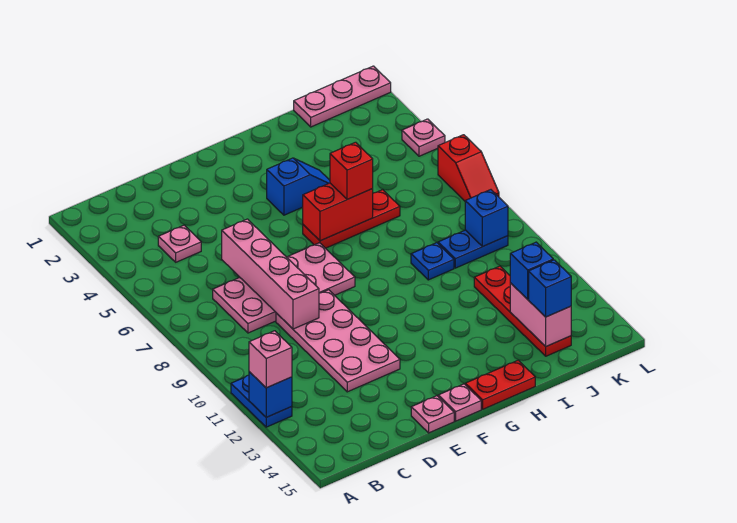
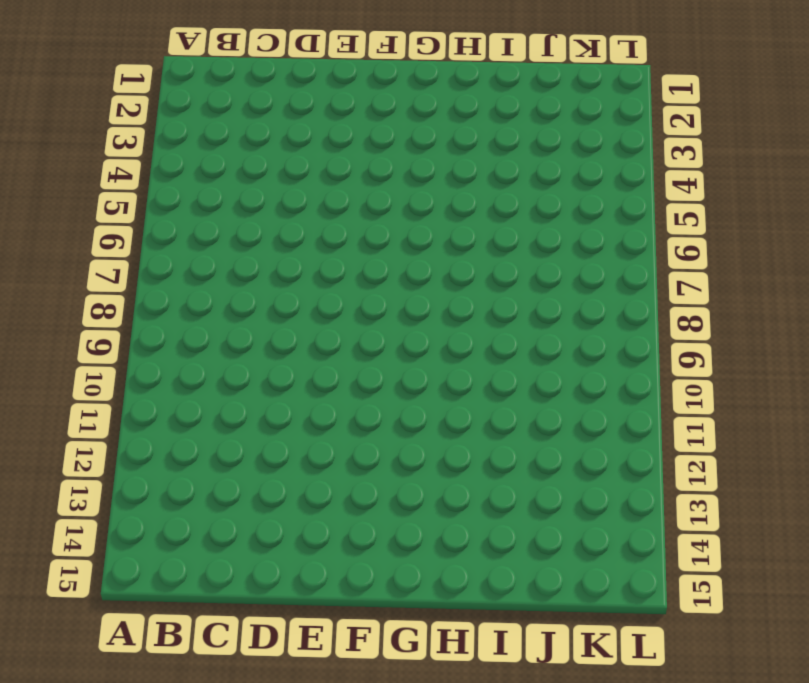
none -> blue plate A11:A12 level 1
none -> pink plate C4 level 1
none -> pink plate C7:F8 level 1

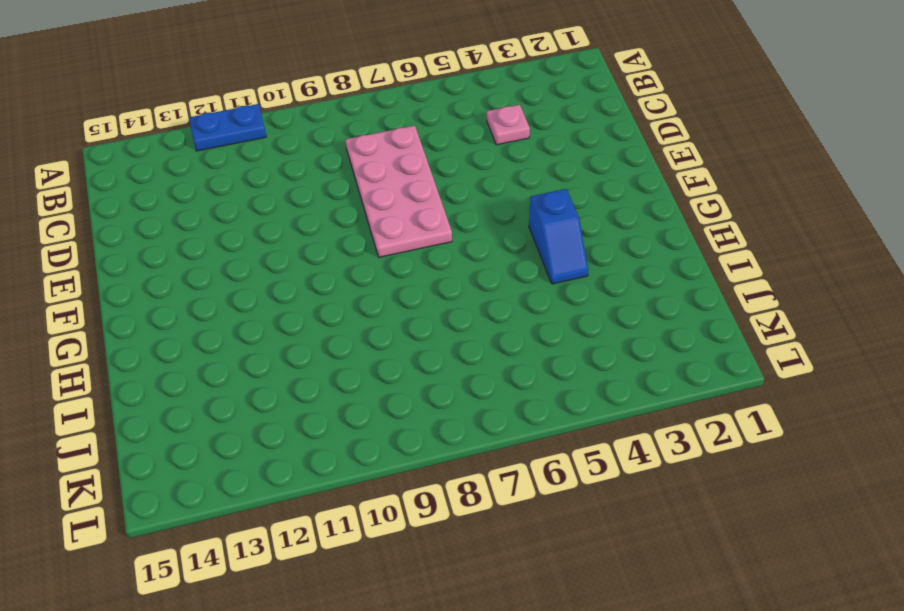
none -> pink plate D9:E12 level 1
none -> pink plate E15 level 1
none -> pink plate F15 level 1

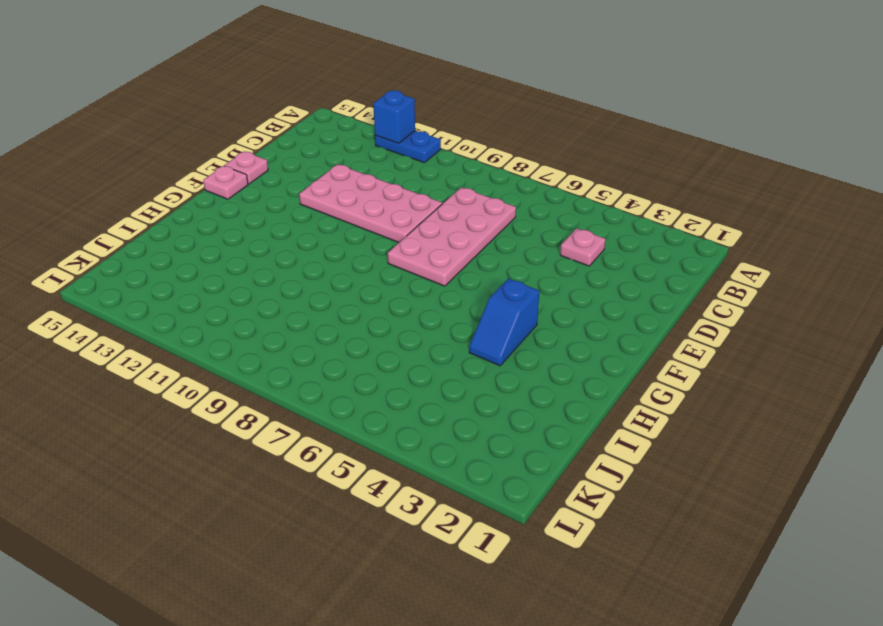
none -> red plate G6:I6 level 1
none -> red plate G15:H15 level 1
none -> blue plate I9 level 1

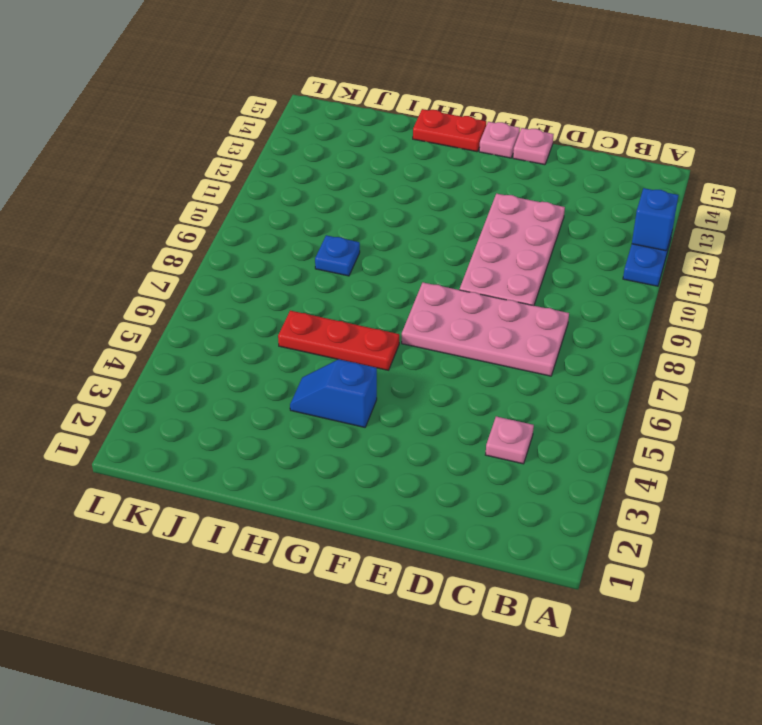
none -> pink plate J1:L1 level 1
none -> blue plate J9:K9 level 1
none -> red plate J11:J14 level 1

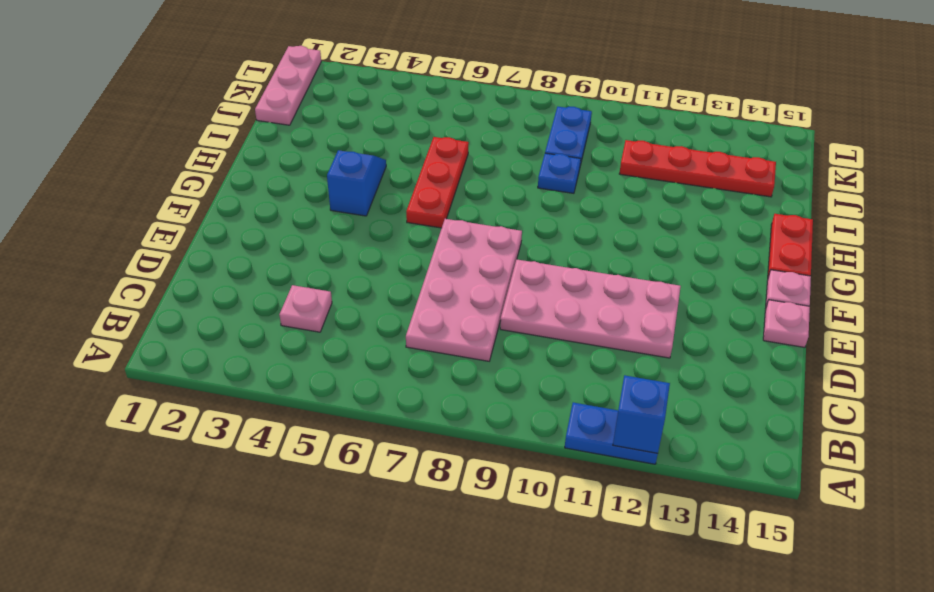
none -> pink plate L4 level 1
none -> red slope L6:L7 level 1 top 6
none -> pink brick D6:D9 level 2

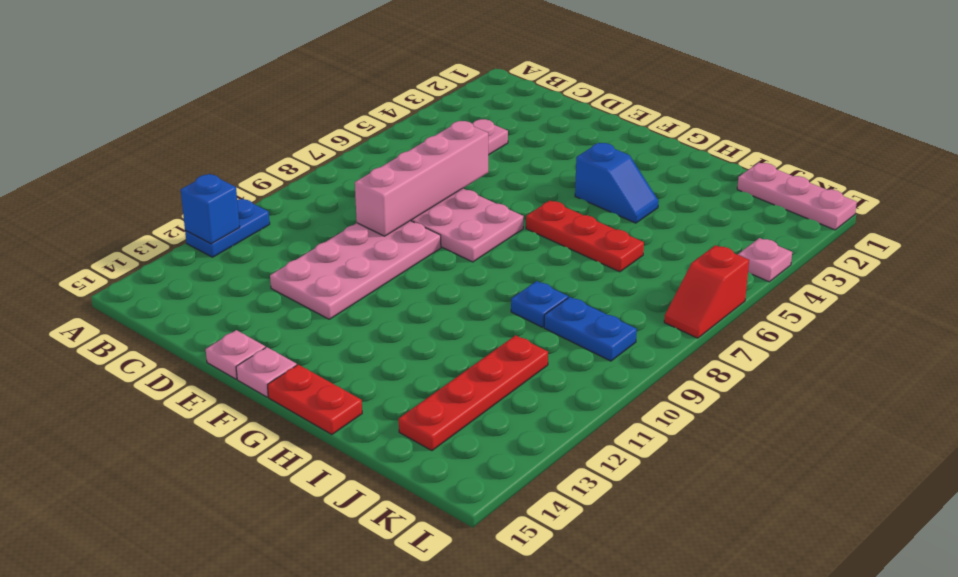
none -> red brick G6:H6 level 2
none -> pink brick J13:J14 level 2
none -> blue brick K9 level 2

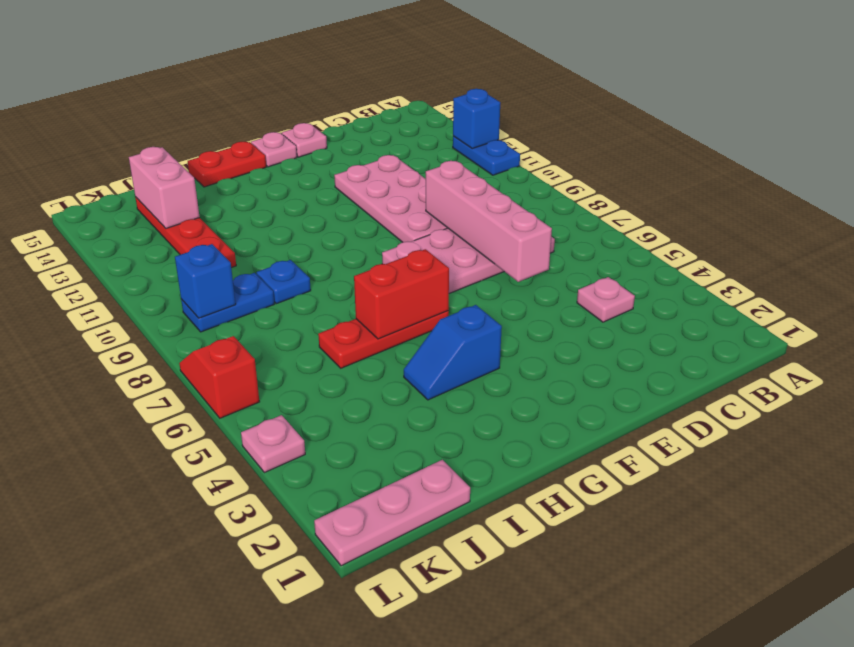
none -> pink brick A12 level 3
none -> red brick H6 level 3
none -> blue brick J13 level 3

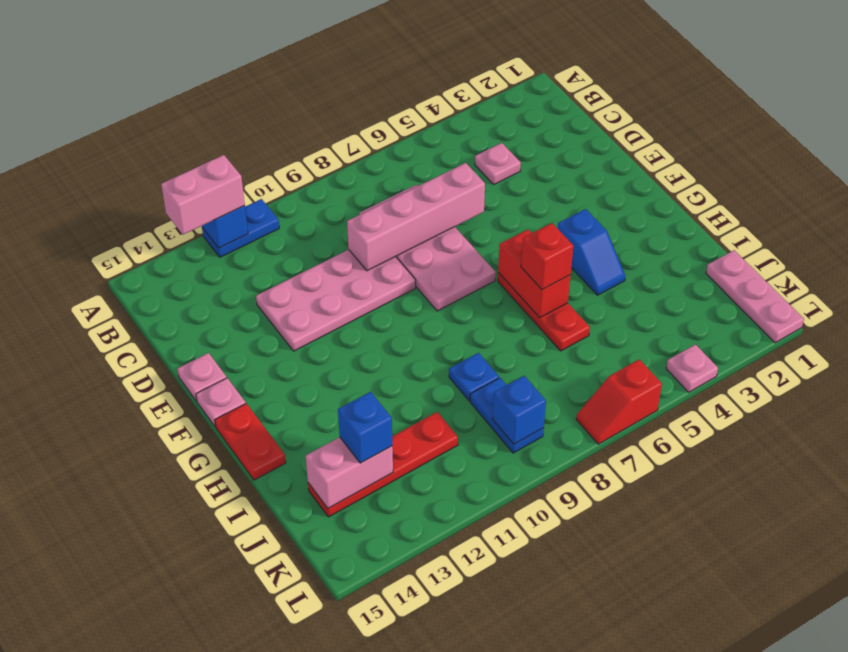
pink brick A12:A13 level 3 -> pink brick A12 level 3
none -> blue brick J14 level 3

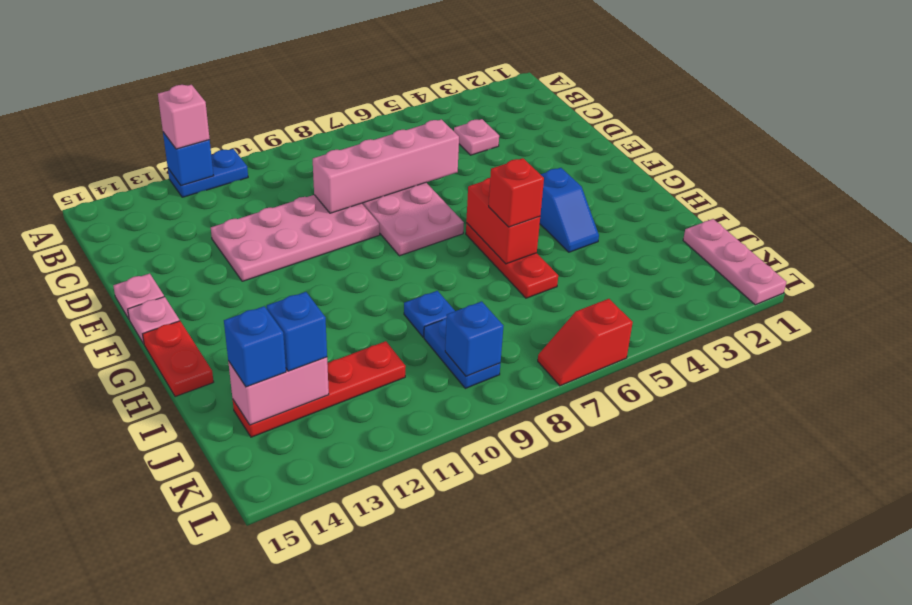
none -> pink plate L4 level 1

